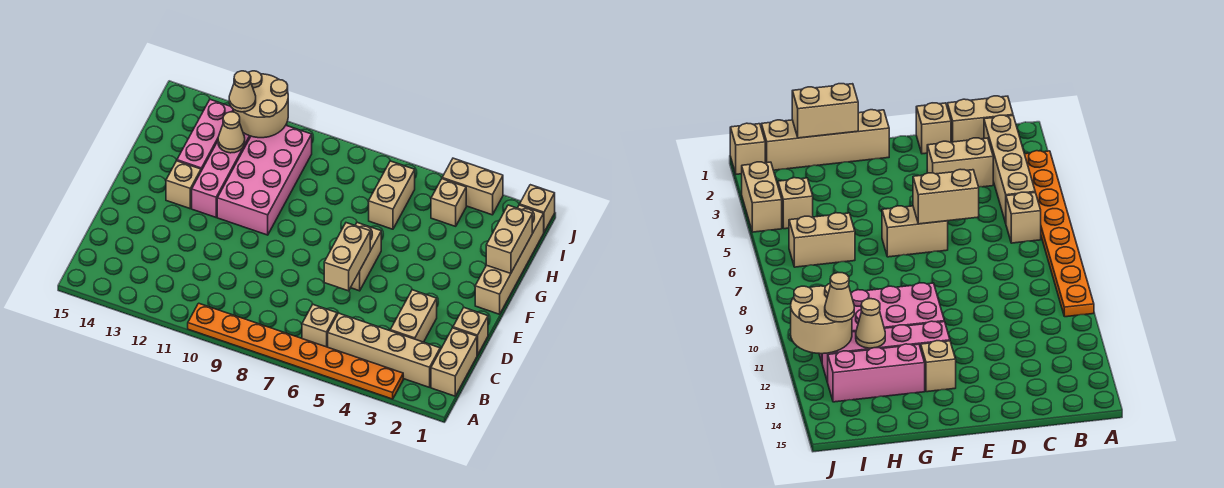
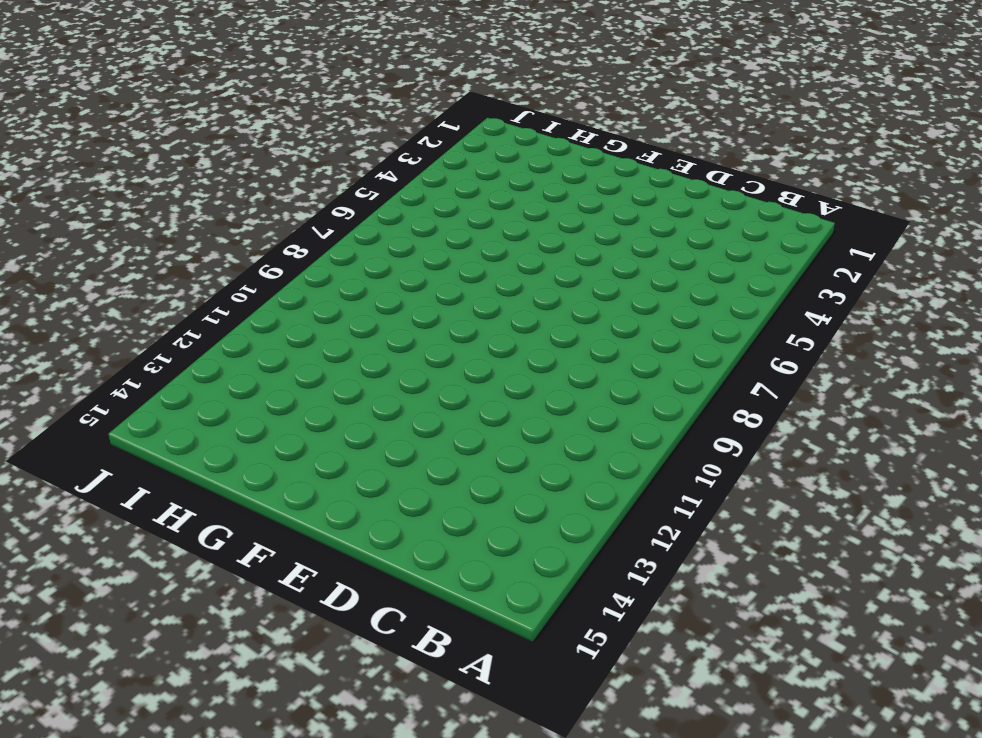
none -> orange plate A3:A10 level 1
none -> tan brick B1:C1 level 1
none -> tan brick B2:B5 level 1

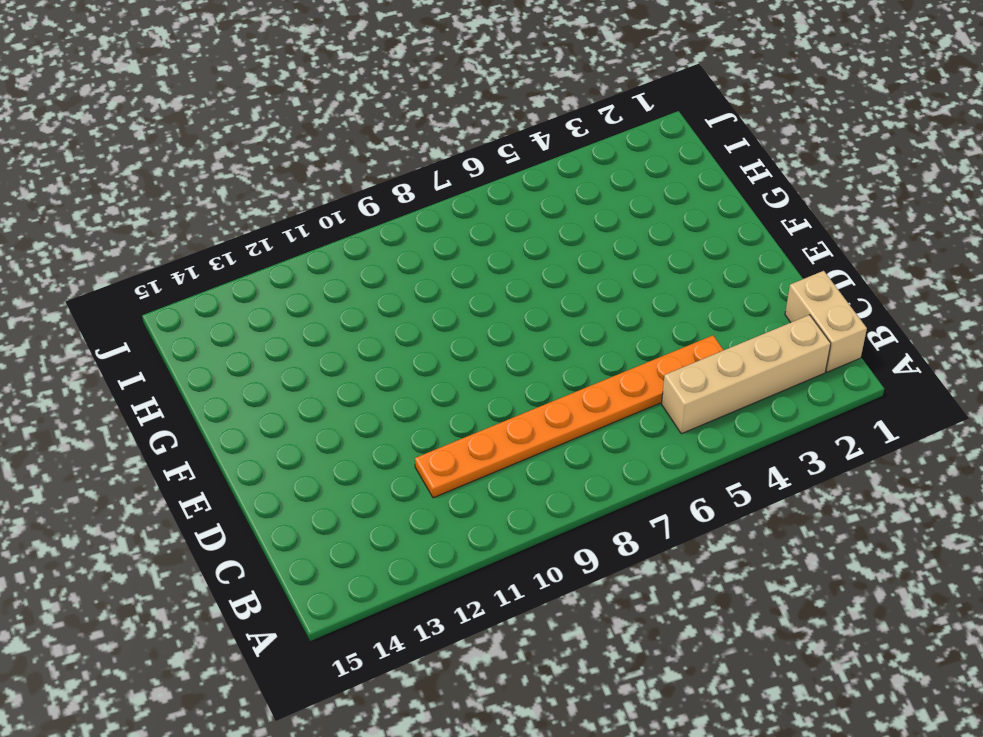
orange plate C4:C11 level 1 -> orange plate A3:A10 level 1
none -> tan brick B6 level 1
none -> tan brick C3:D3 level 1
none -> tan brick D1 level 1

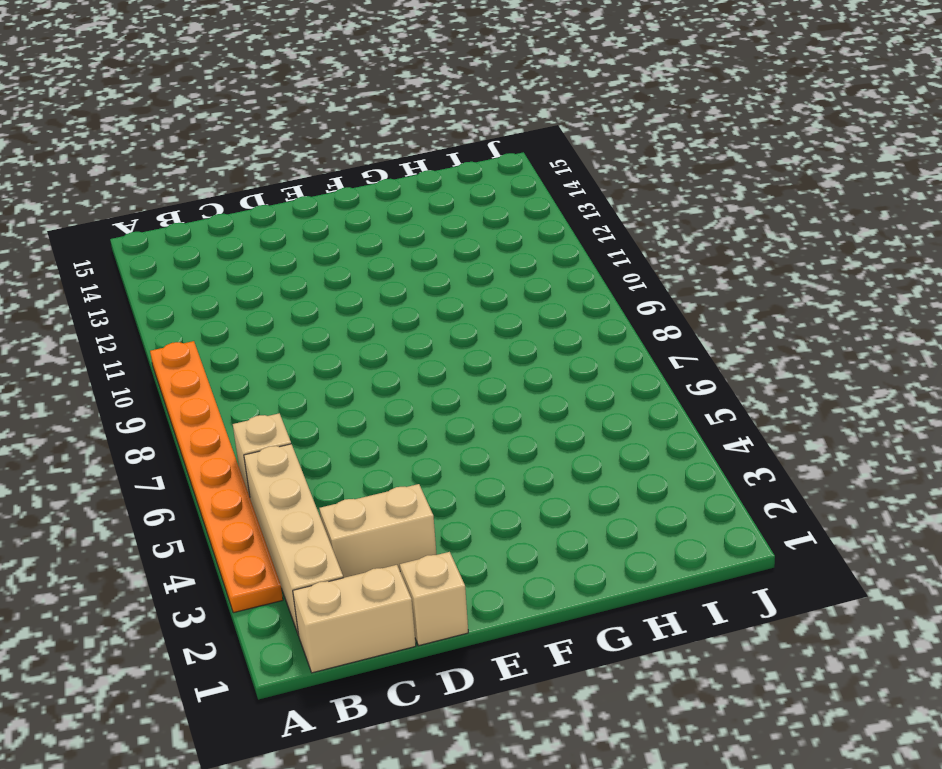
none -> tan brick E6:F6 level 1
none -> tan brick F1:I1 level 1
none -> pink brick F10:I11 level 1

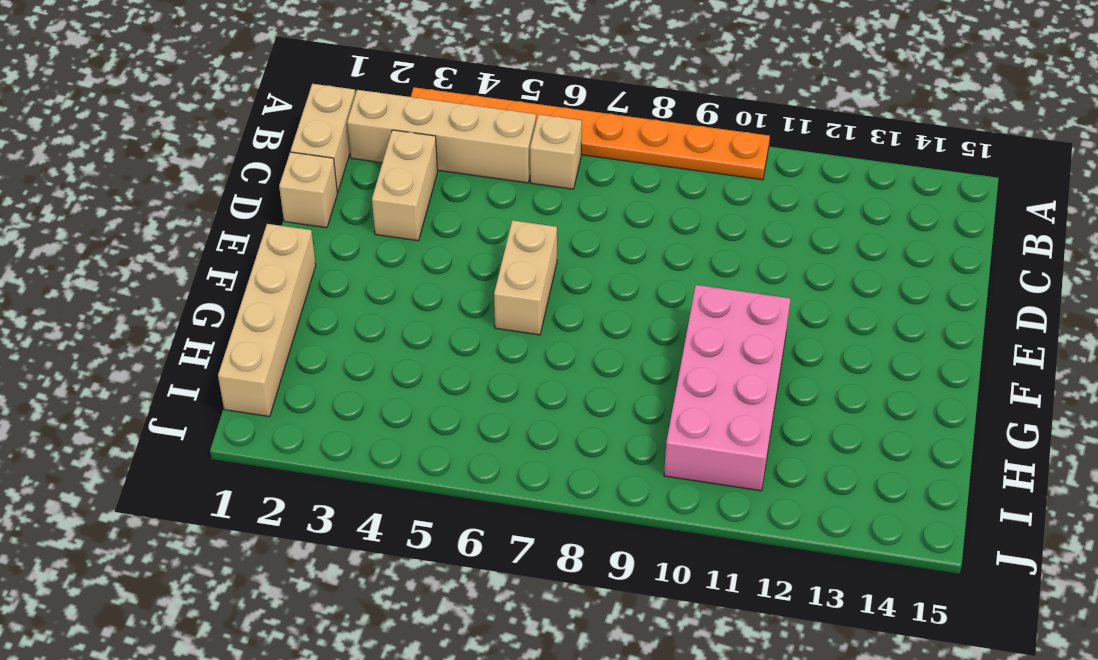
none -> pink brick F12:I12 level 1
none -> tan brick F13 level 1
none -> pink brick G13:I13 level 1

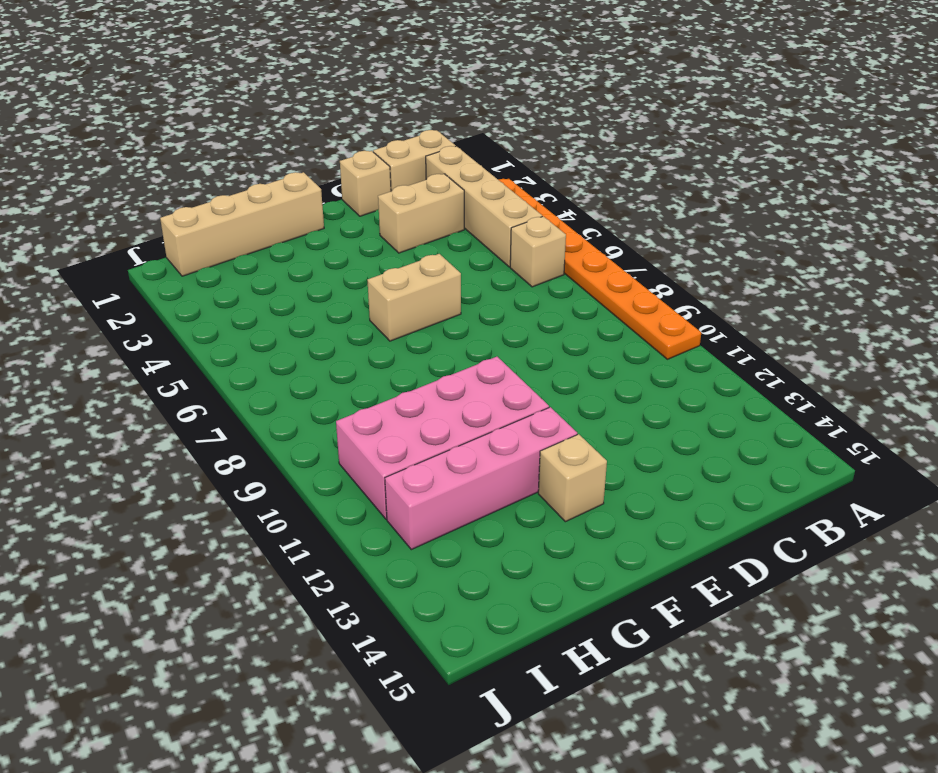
none -> pink brick G13:I13 level 1
none -> tan brick H6:I6 level 1
none -> tan brick I4 level 1

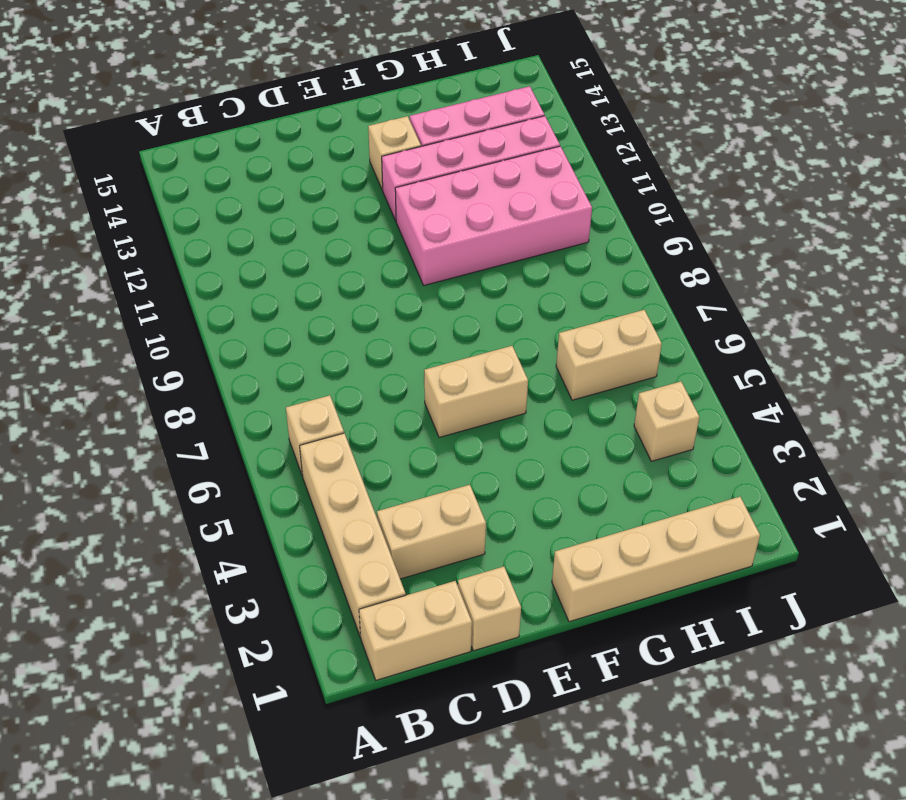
none -> orange plate A3:A10 level 1
none -> tan brick J1 level 1
none -> tan brick J3:J4 level 1

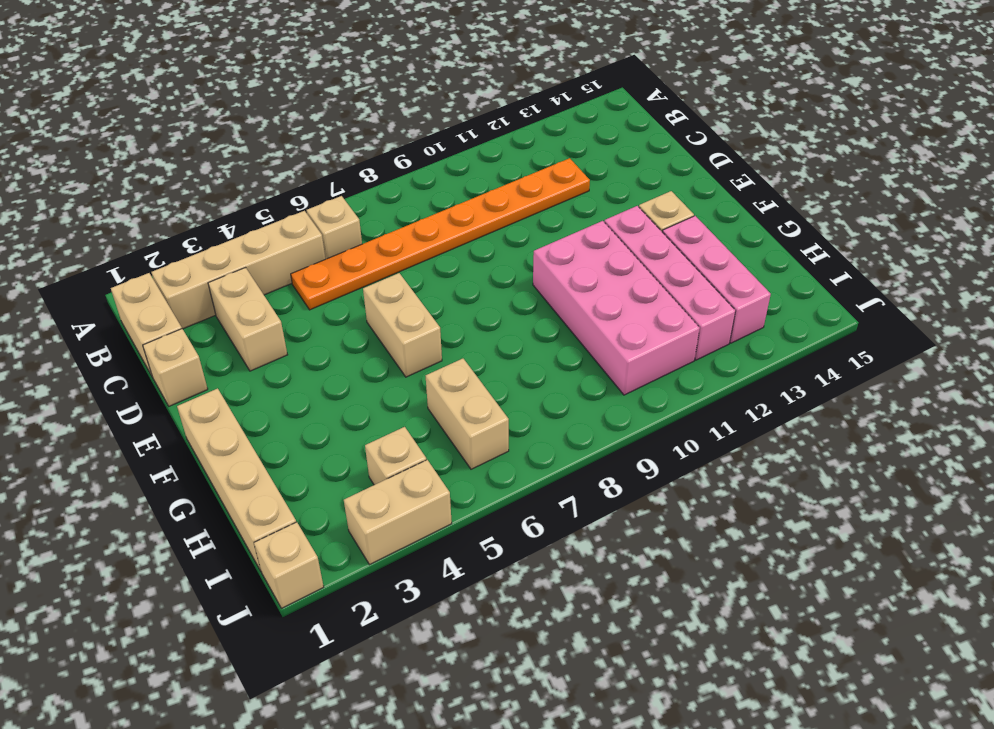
orange plate C5:C12 level 1 -> orange plate A3:A10 level 1
none -> tan brick D6:E6 level 2
none -> tan brick G1:H1 level 2
none -> tan cone H12 level 2

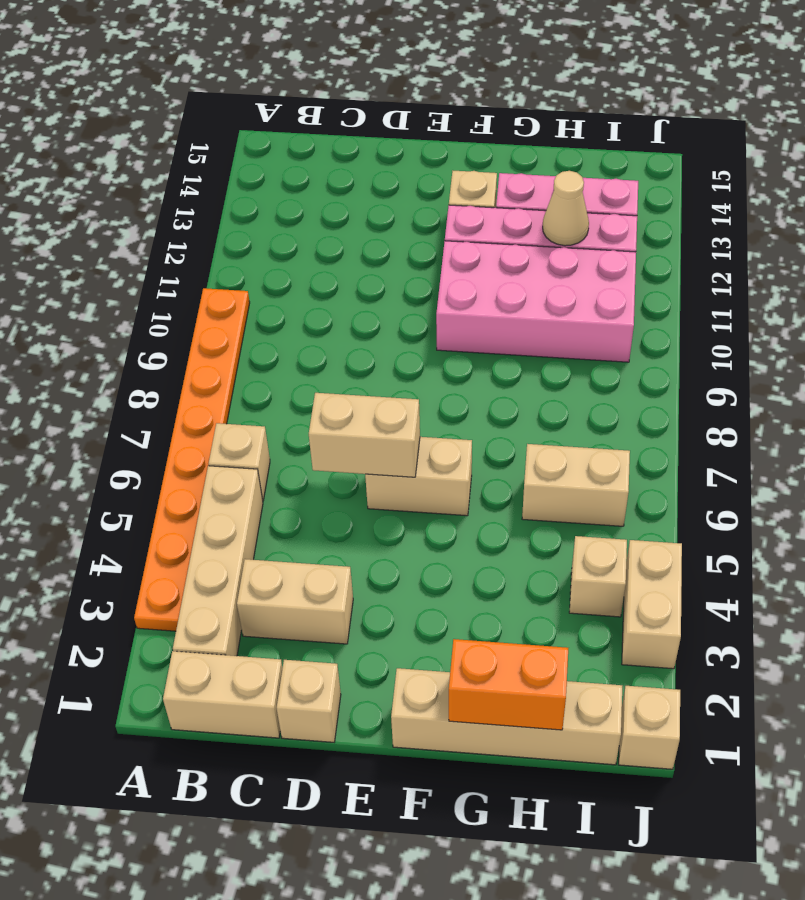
orange brick G1:H1 level 2 -> tan brick G1:H1 level 2
none -> tan round brick I11:J12 level 2
none -> tan cone I12 level 3

